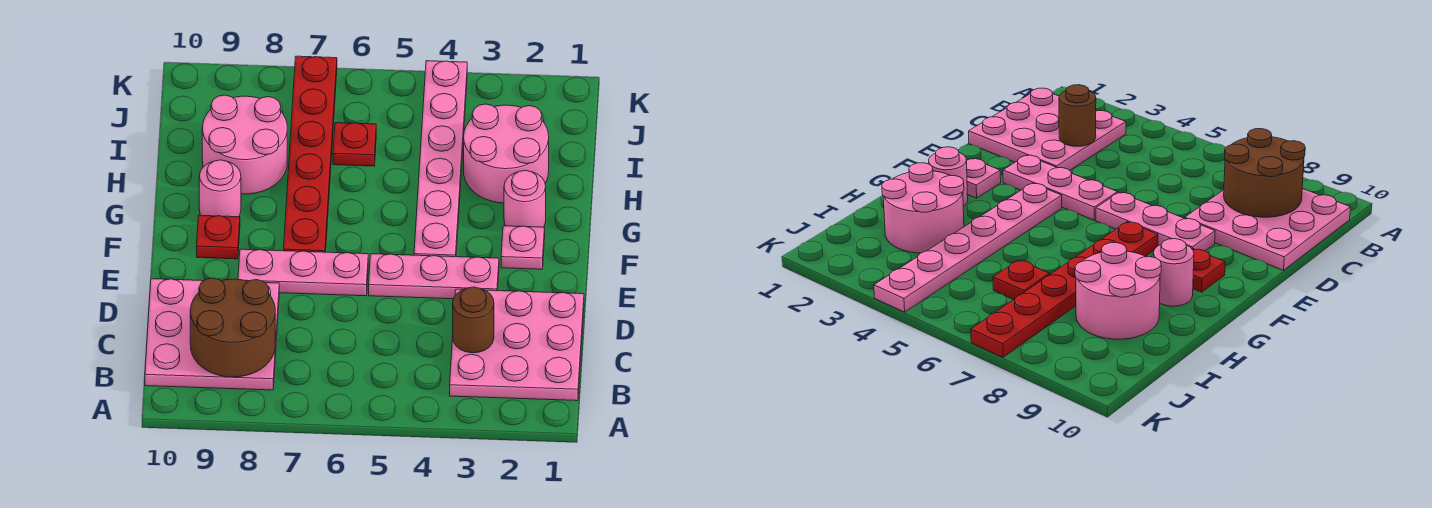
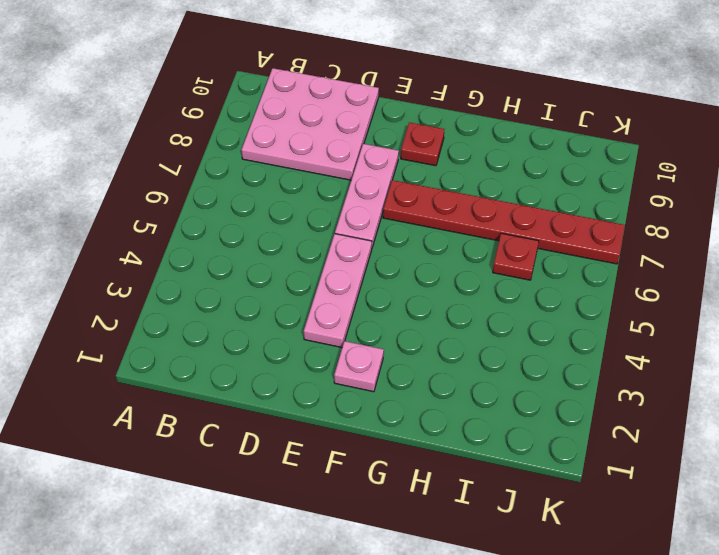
none -> pink plate B1:D3 level 1
none -> pink plate F4:K4 level 1
none -> pink round brick G2 level 1

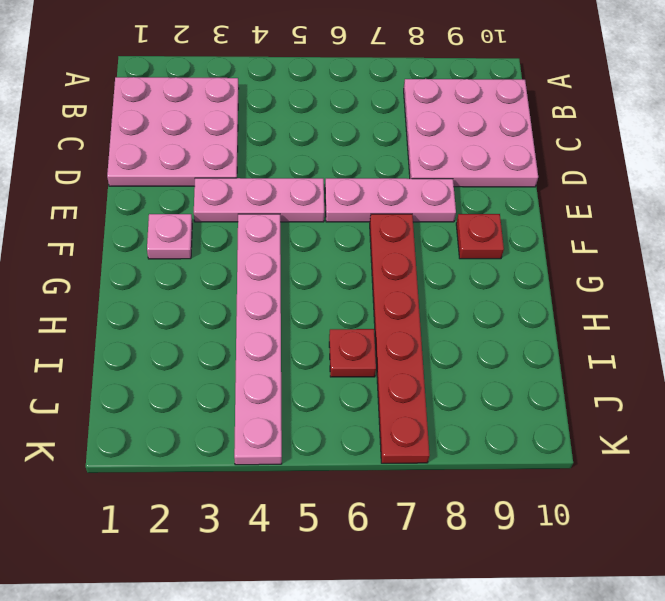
none -> pink round brick G2 level 1
none -> pink round brick G9 level 1
none -> pink round brick H2:I3 level 1

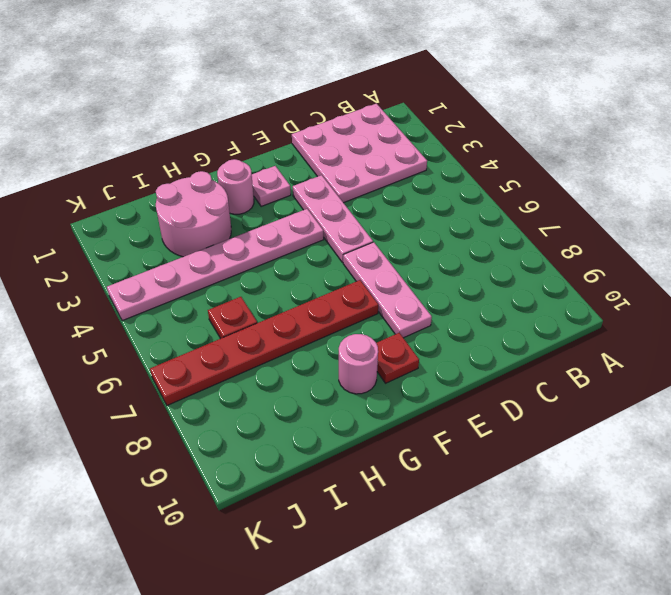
none -> pink plate B8:D10 level 1
none -> pink round brick H8:I9 level 1
none -> brown round brick B8:C9 level 2

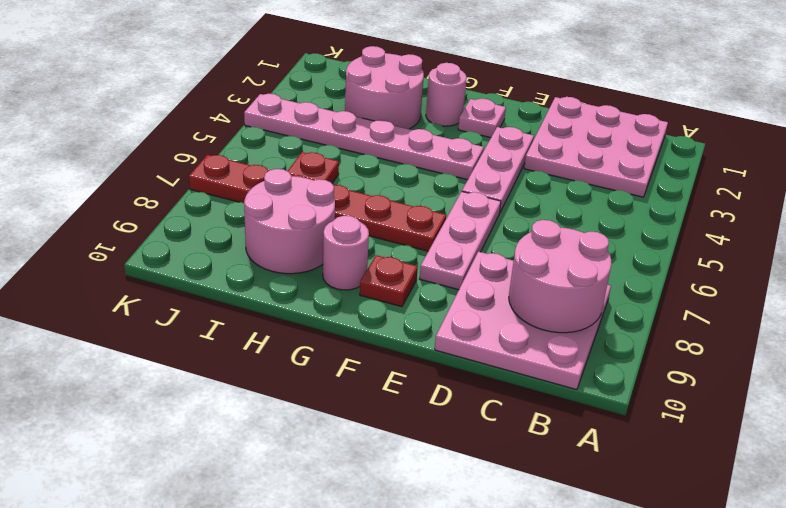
pink round brick B8:C9 level 2 -> brown round brick B8:C9 level 2
none -> brown round brick C3 level 2

